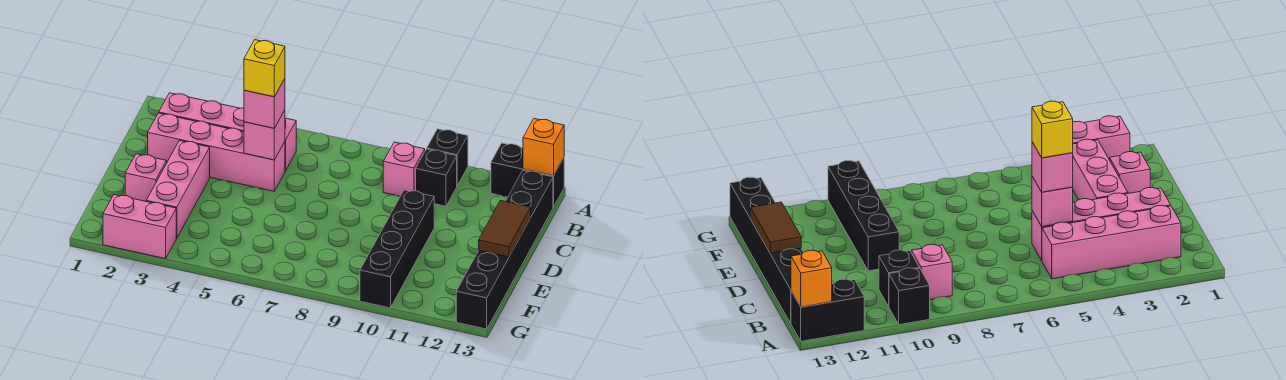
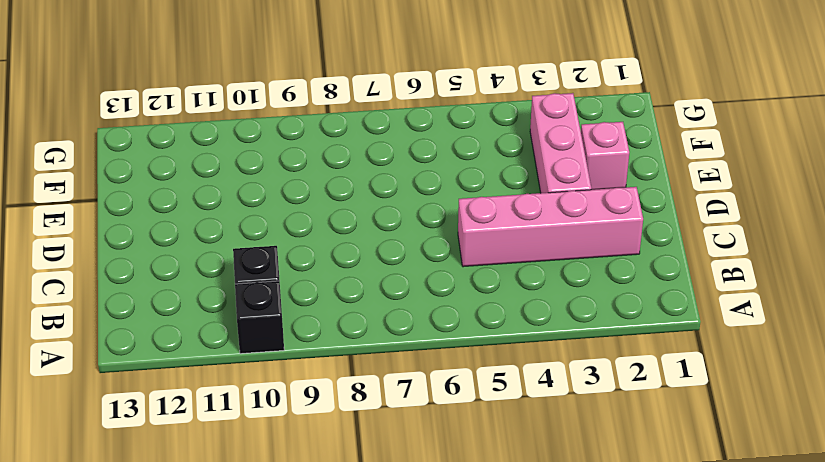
none -> black brick A12:A13 level 1
none -> pink brick B2:B5 level 1
none -> pink brick B9 level 1

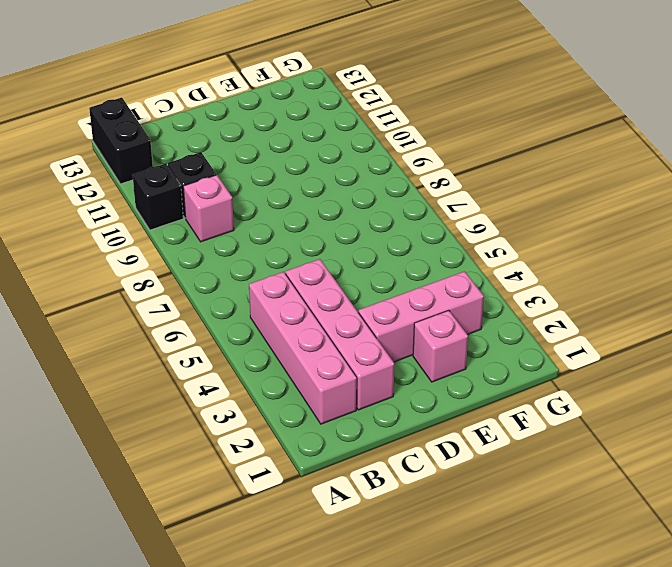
none -> black brick B13:G13 level 1
none -> black brick D10:G10 level 1
none -> pink brick G2:G3 level 1

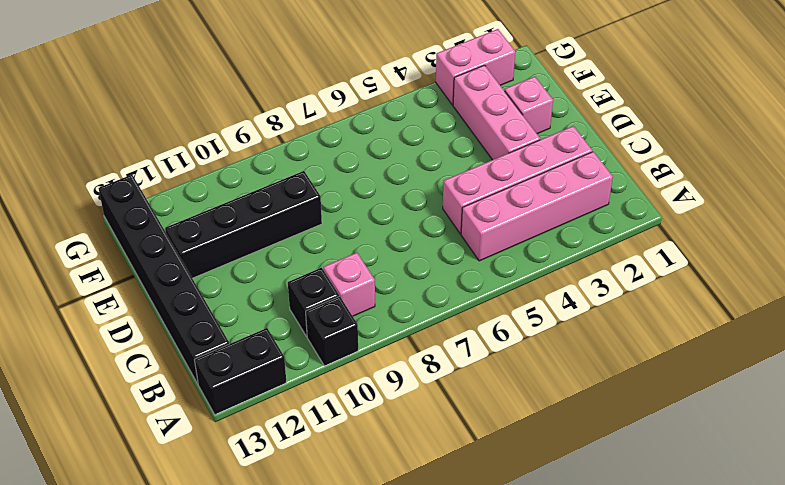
black brick E9:E12 level 1 -> black brick D10:G10 level 1
none -> orange brick A13 level 2
none -> pink brick C5 level 2
none -> brown tile D13:E13 level 2

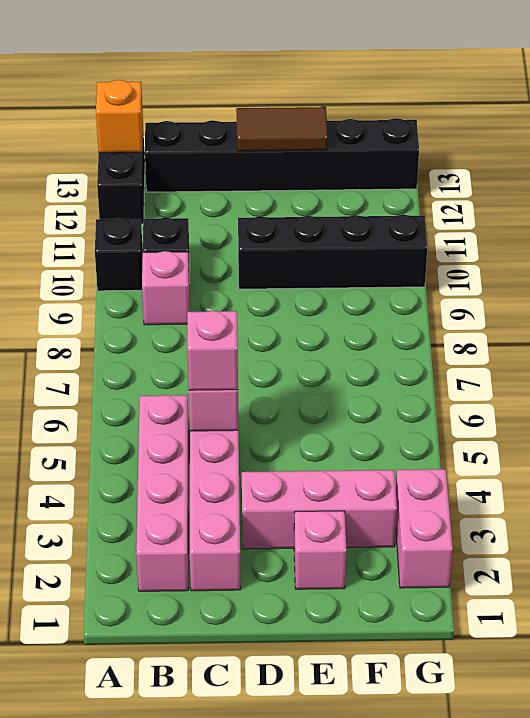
none -> yellow brick C5 level 4

